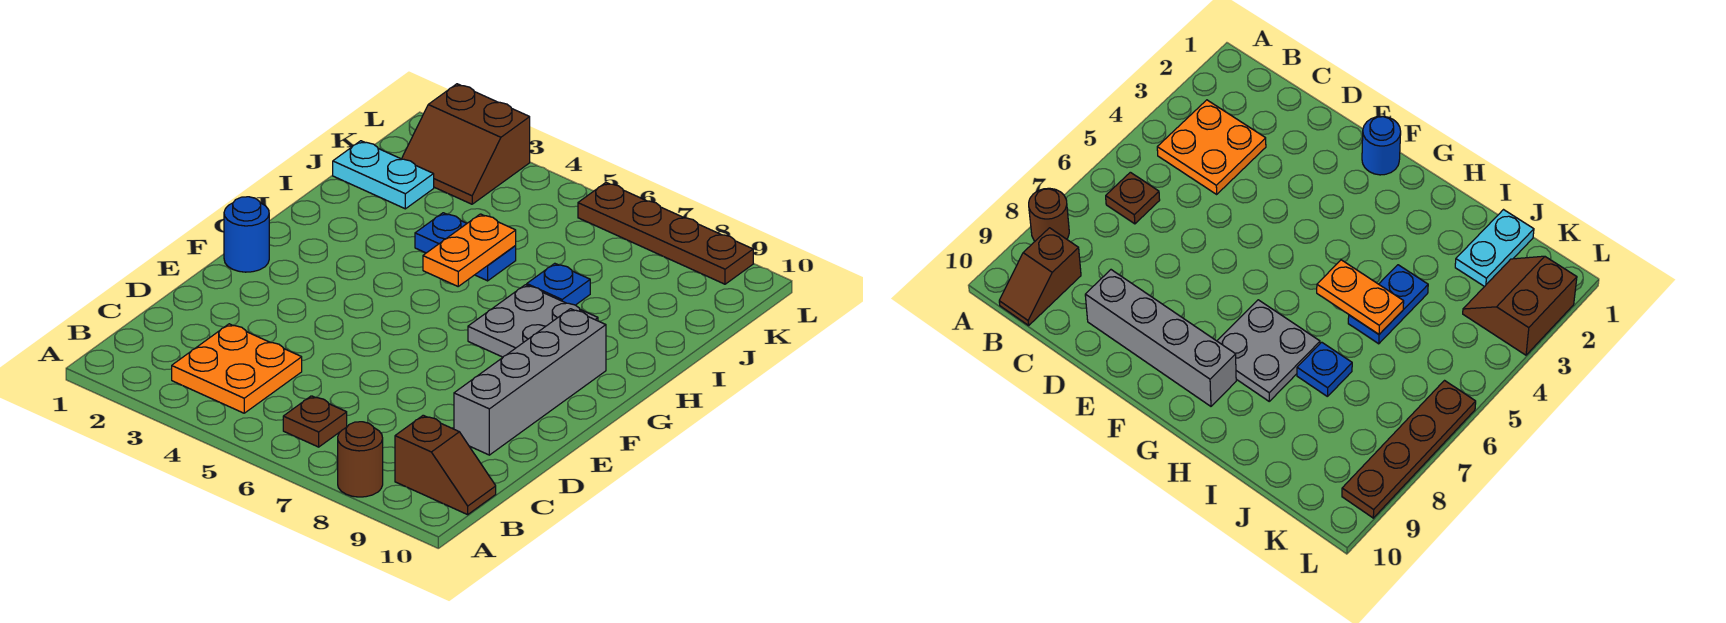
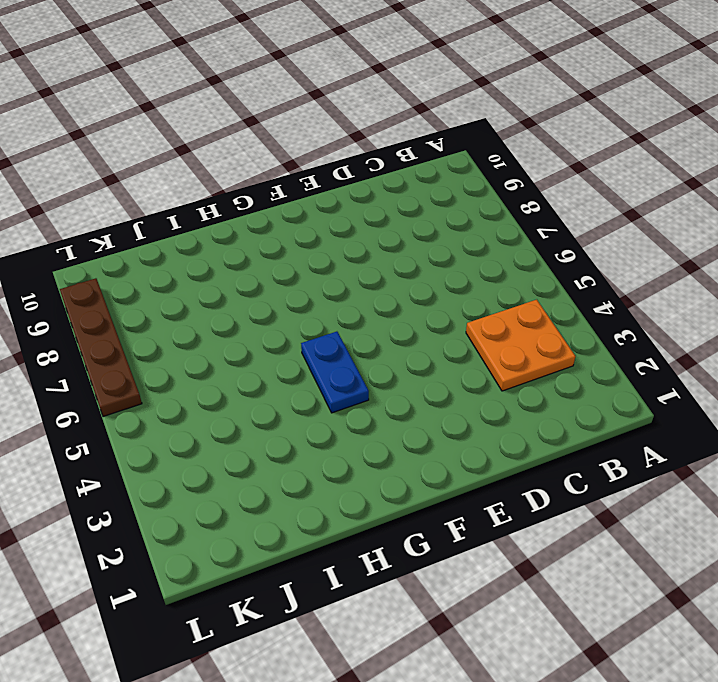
blue plate G4:G5 level 1 -> blue plate I4:I5 level 1
none -> brown round brick A8 level 1
none -> brown plate B6 level 1
none -> brown slope B9:B10 level 1 top 9

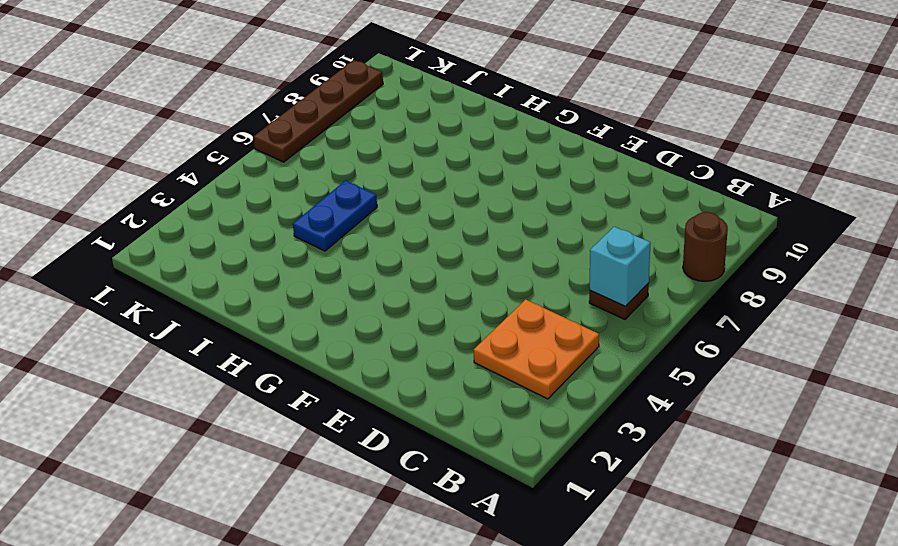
cyan brick B6 level 2 -> none
none -> brown slope B9:B10 level 1 top 9
none -> grey brick D9:G9 level 1
none -> blue round brick F1 level 1

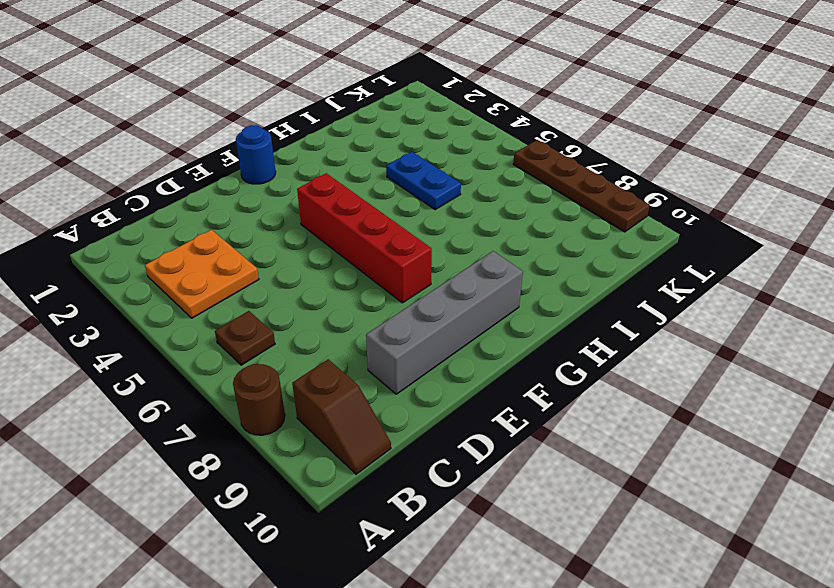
red brick F4:F7 level 1 -> none
none -> grey plate G7:H8 level 1
none -> blue plate I7 level 1
none -> cyan plate J1:J2 level 1

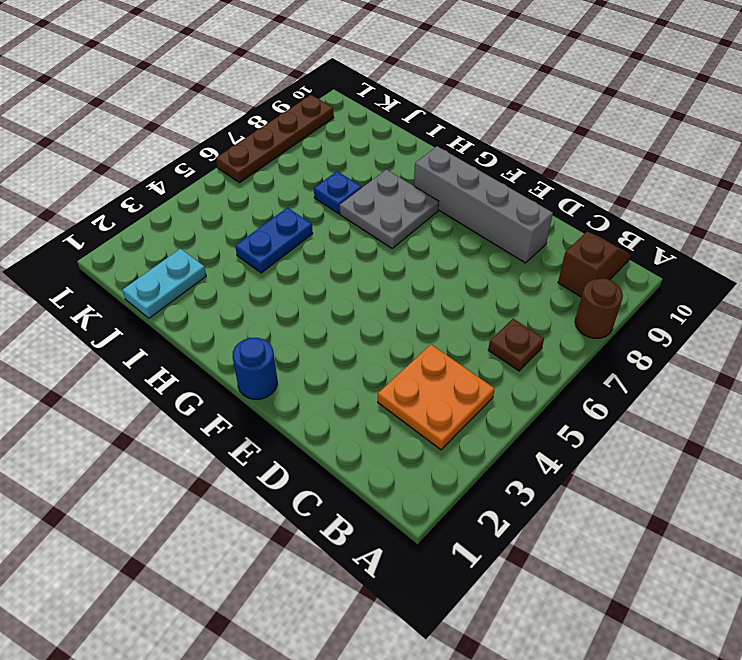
none -> brown slope K2:L3 level 1 top L
none -> orange plate H5:I5 level 2

